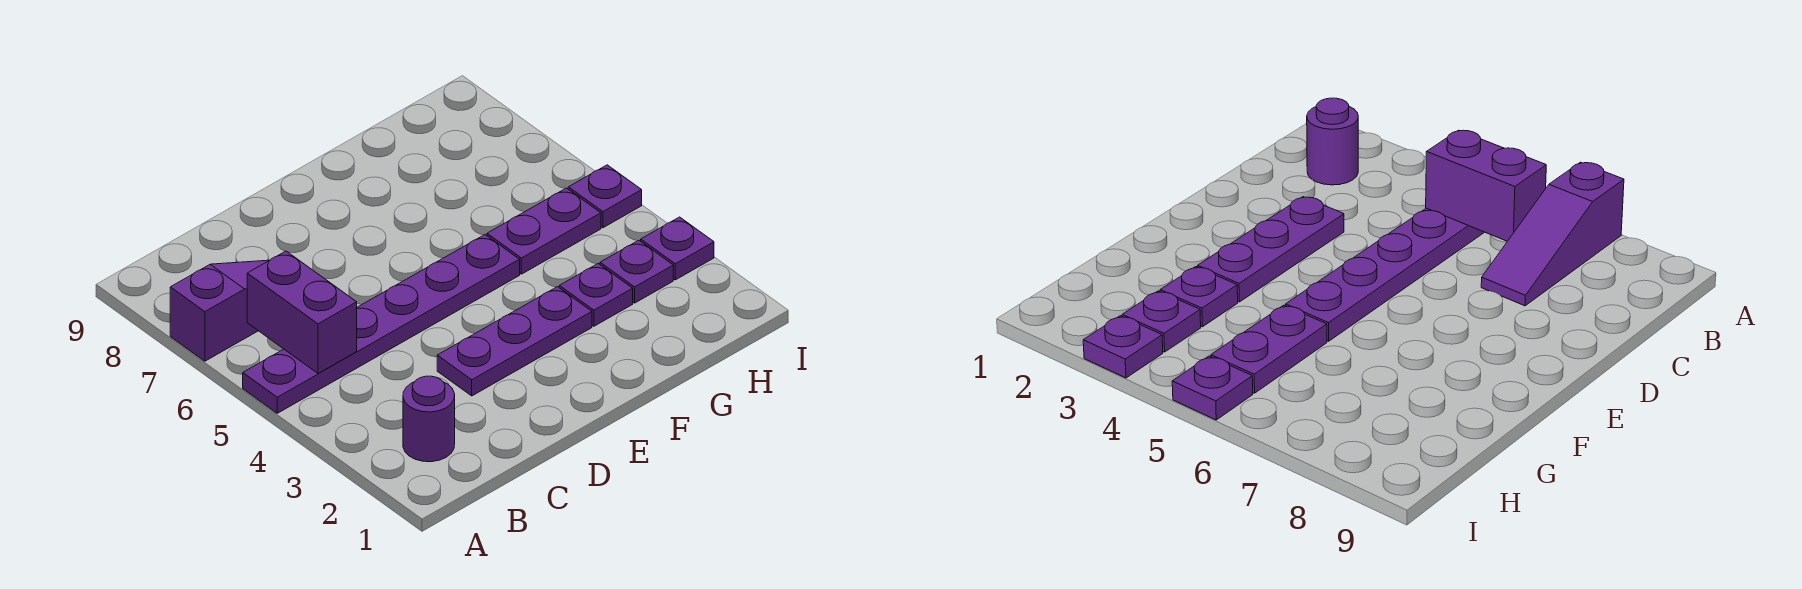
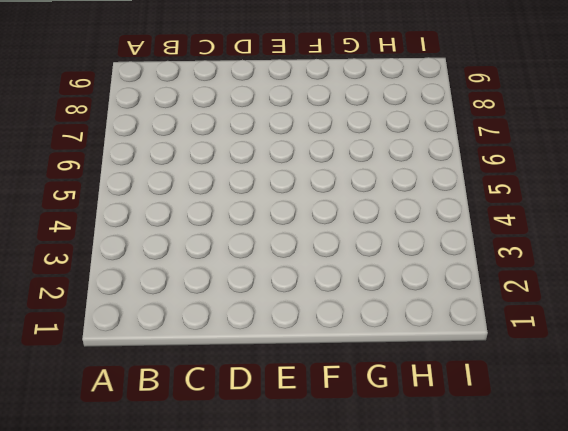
none -> purple plate A5:F5 level 1
none -> purple slope A7:C7 level 1 top A

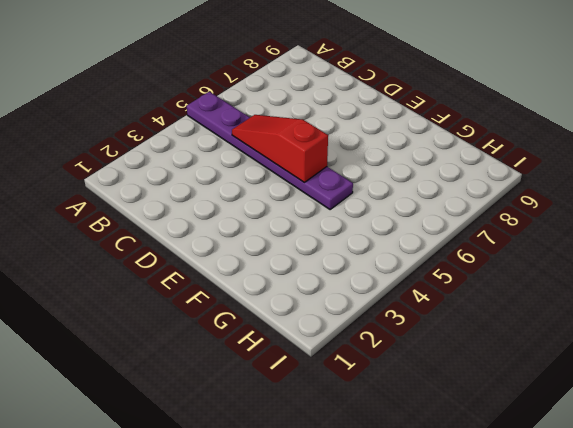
red slope C5:E5 level 2 top E -> none
none -> purple slope A7:C7 level 1 top A
none -> purple round brick B2 level 1

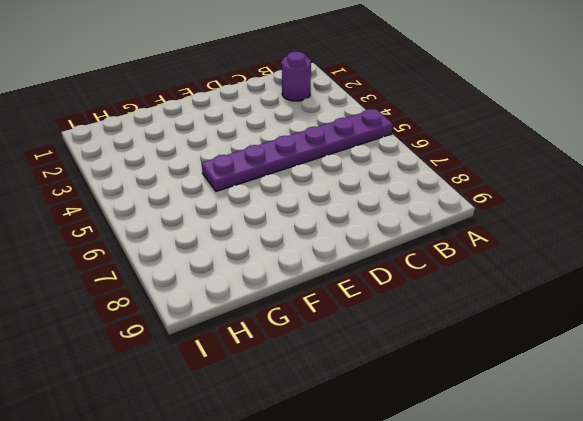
none -> purple slope A7:C7 level 1 top A
none -> purple plate D3:F3 level 1

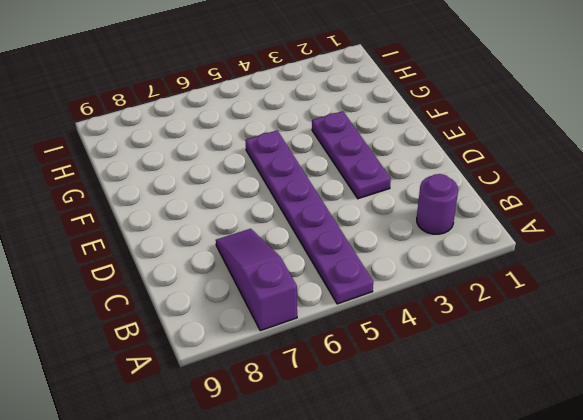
none -> purple plate G3 level 1
none -> purple plate G5:H5 level 1

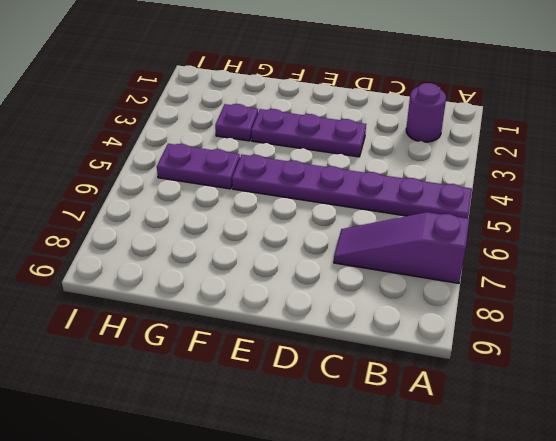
none -> purple plate H3 level 1
none -> purple plate I3 level 1

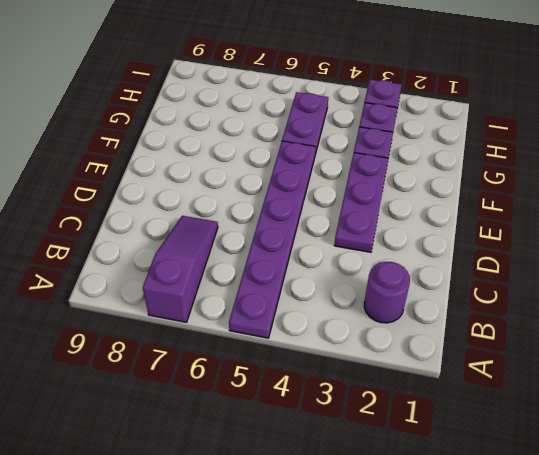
none -> purple plate I5 level 1
none -> purple brick B5:B6 level 2

